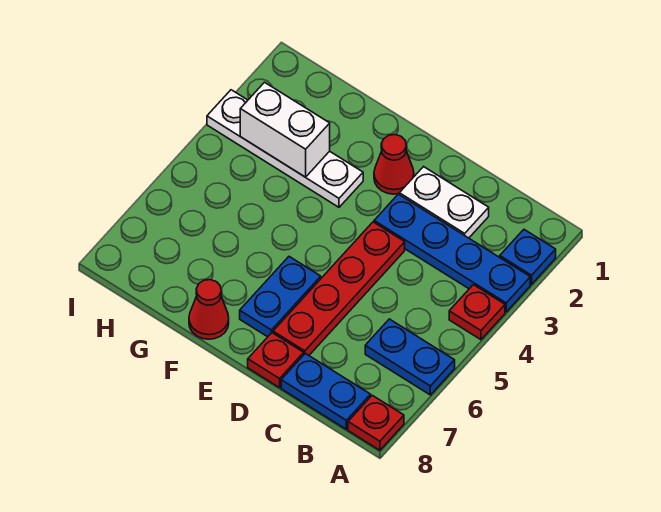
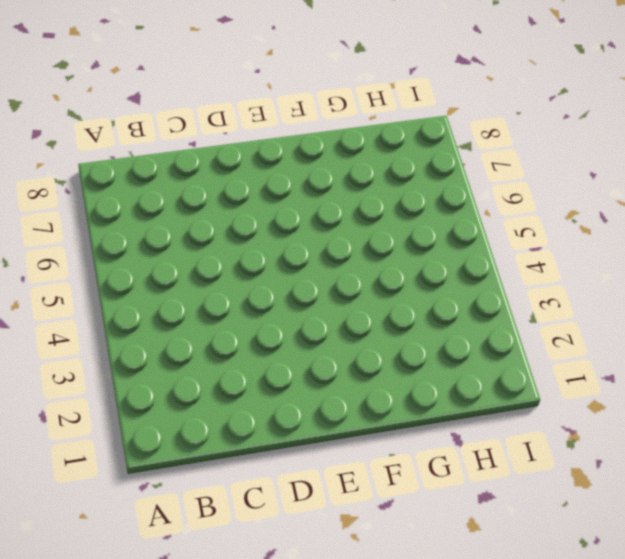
none -> blue plate A2 level 1
none -> blue plate A3:D3 level 1
none -> red plate A4 level 1

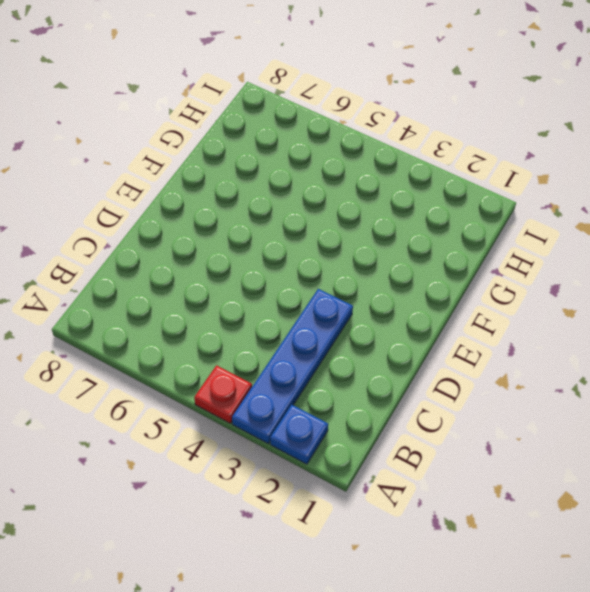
none -> blue plate A6:B6 level 1
none -> red plate A8 level 1
none -> blue plate B8:C8 level 1

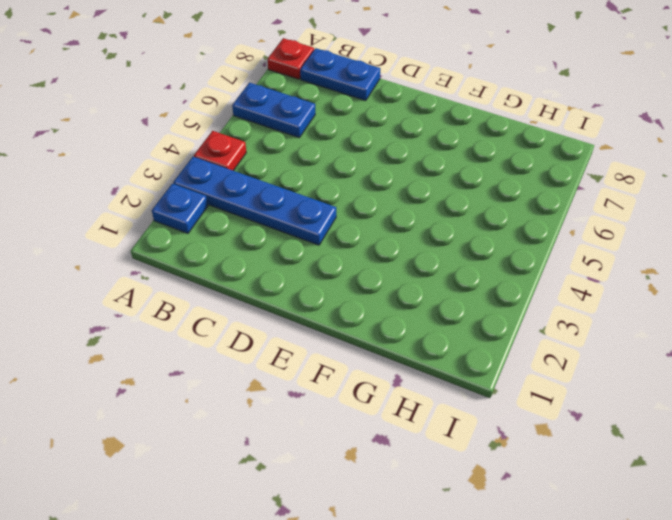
none -> white plate C2:D2 level 1
none -> red plate D4:D7 level 1
none -> red plate D8 level 1

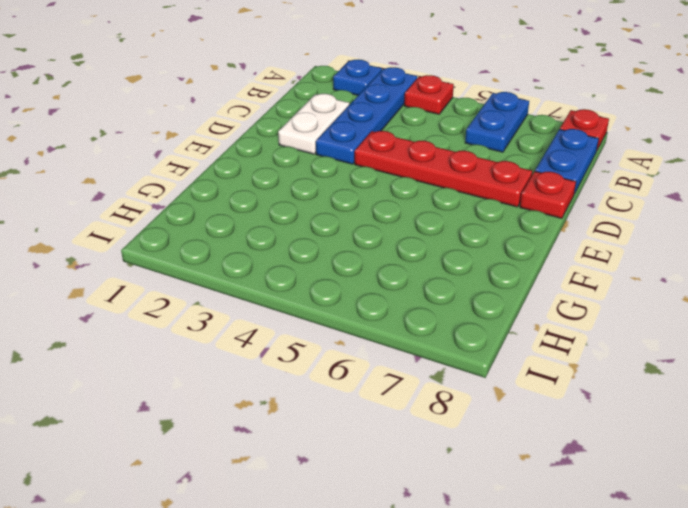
none -> red cone E2 level 1
none -> blue plate E6:E7 level 1
none -> white plate F3:I3 level 1

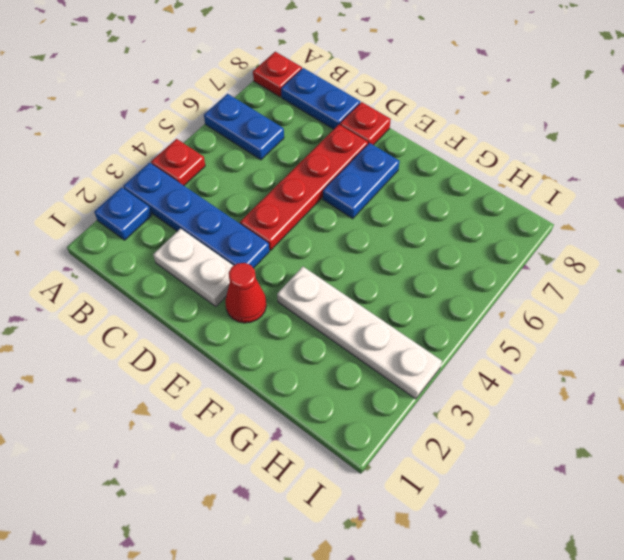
none -> red cone F8 level 1
none -> white brick G3:H3 level 2

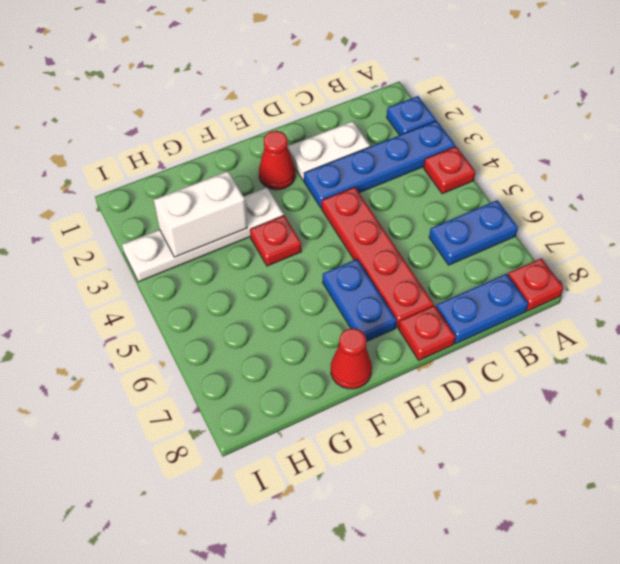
red plate F4 level 1 -> none

